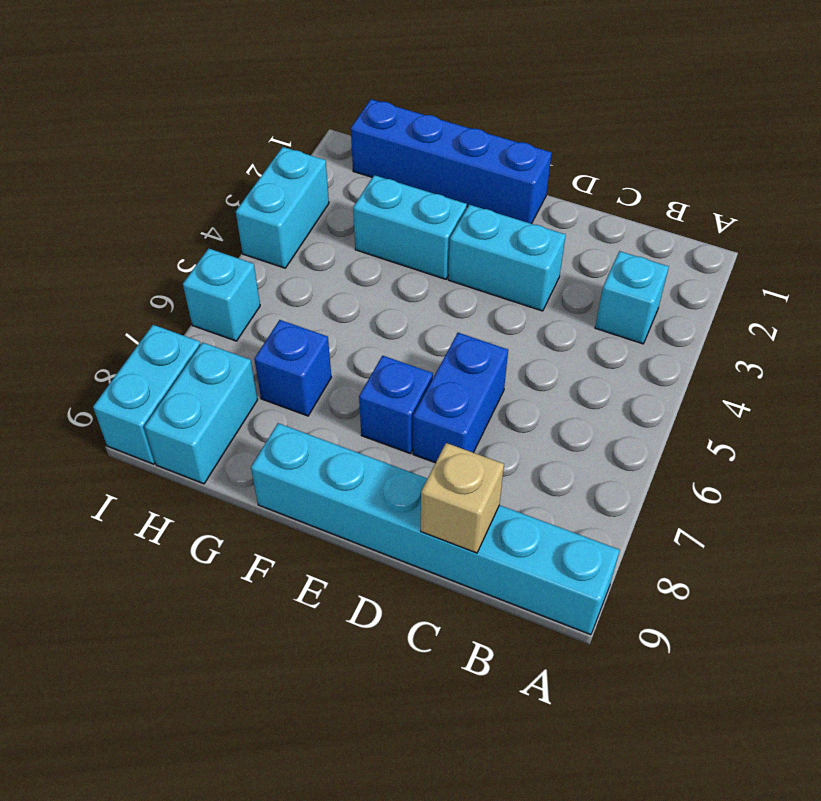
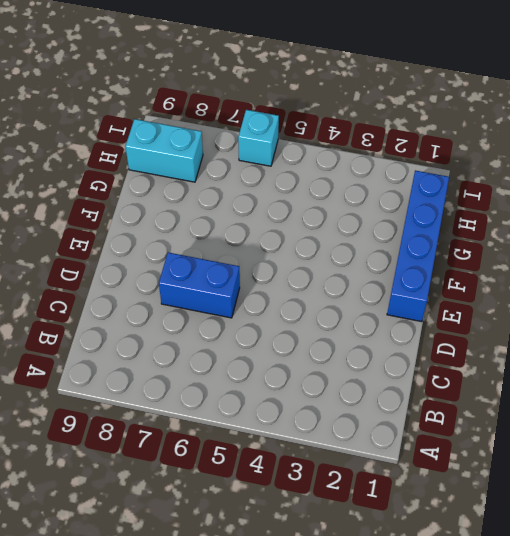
none -> cyan brick A9:F9 level 1
none -> cyan brick B3 level 1
none -> cyan brick D3:E3 level 1

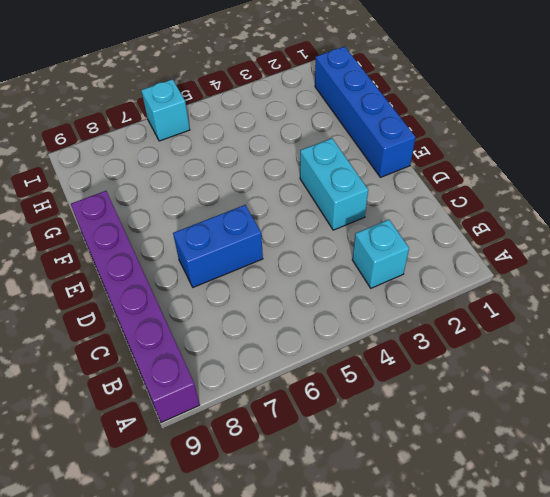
purple brick A9:F9 level 1 -> cyan brick A9:F9 level 1
none -> blue brick E7 level 1
none -> cyan brick F3:G3 level 1
none -> blue brick G7 level 1

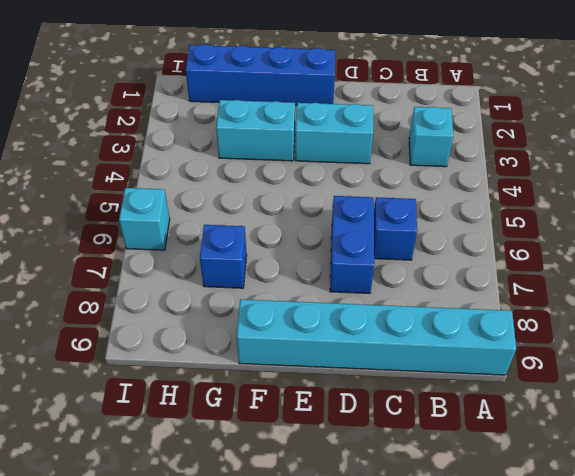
blue brick C6 level 1 -> blue brick E7 level 1
none -> cyan brick H8:H9 level 1
none -> cyan brick I3:I4 level 1
none -> cyan brick I8:I9 level 1

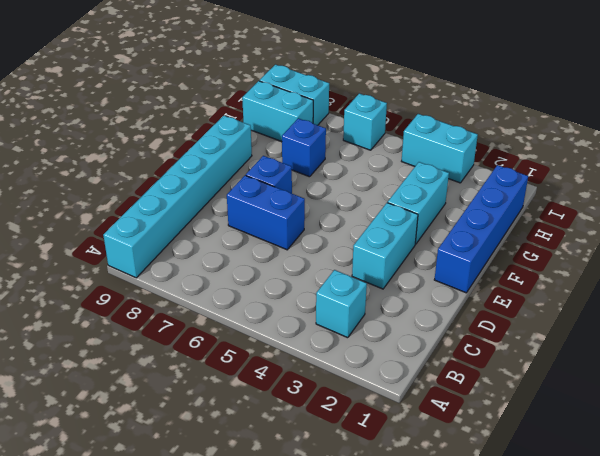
none -> tan brick C9 level 2

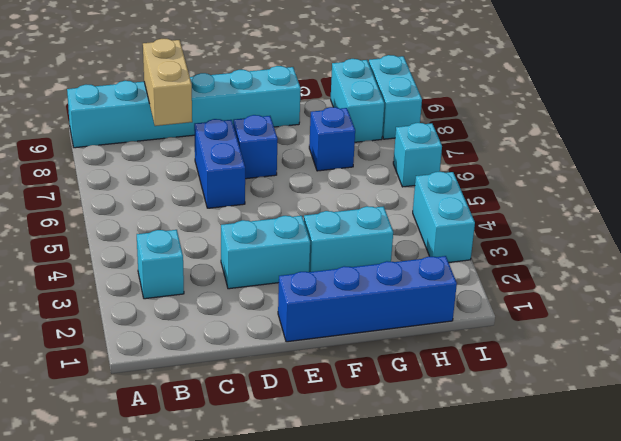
tan brick C8:C9 level 2 -> tan brick C9 level 2

